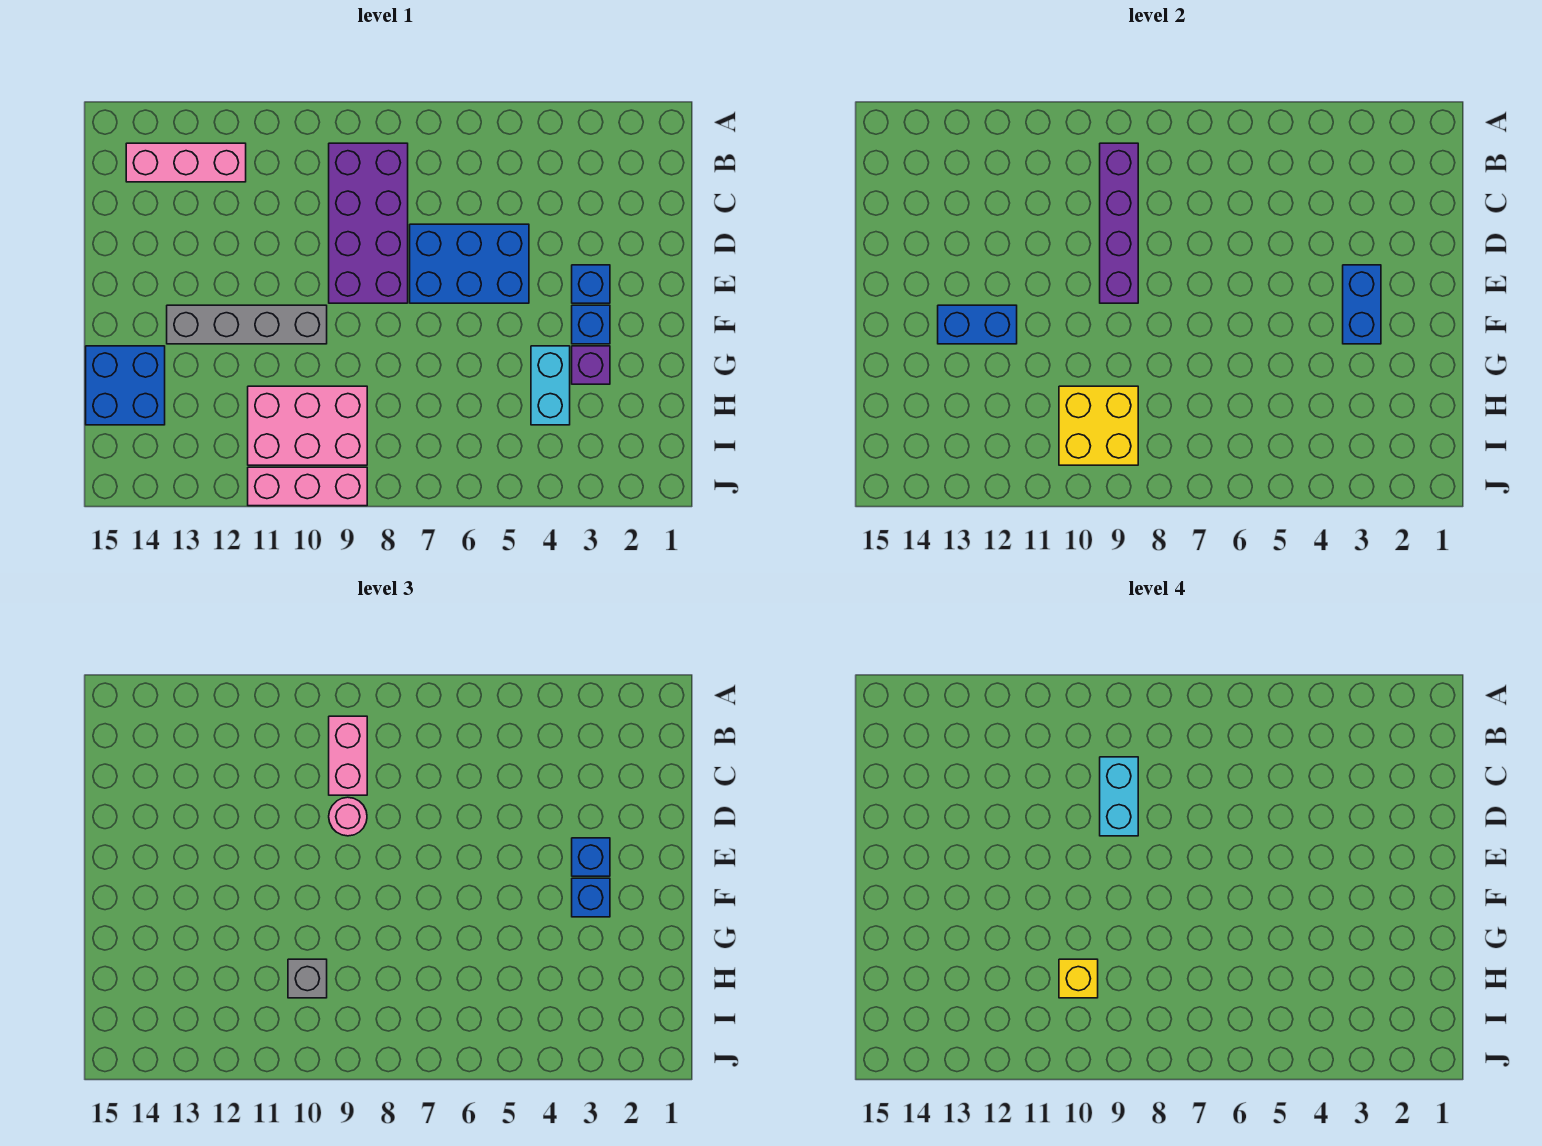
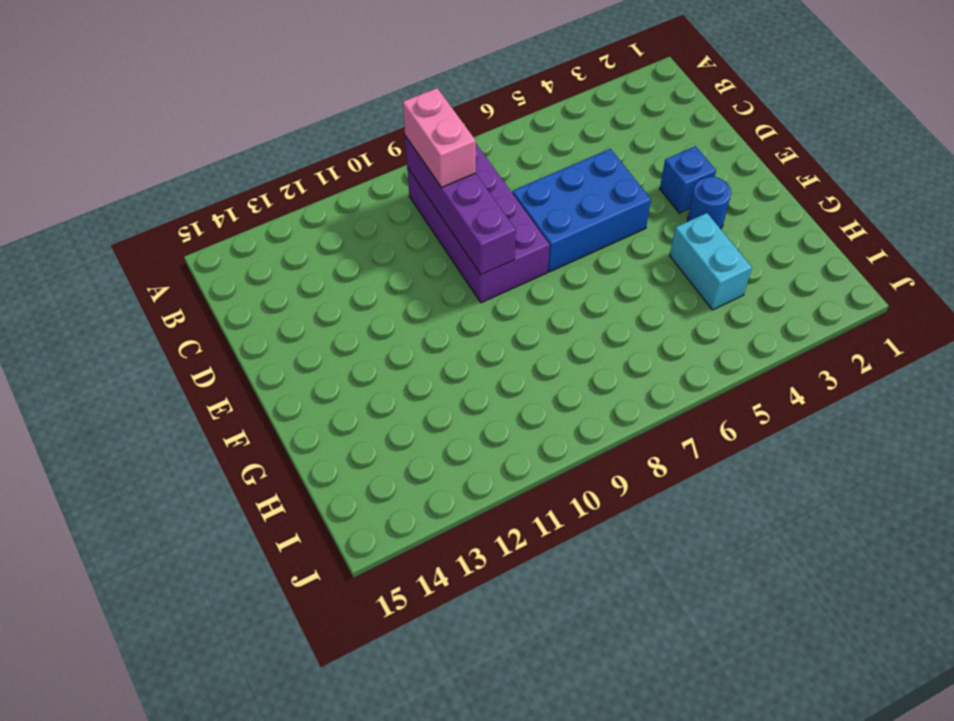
blue round brick F3 level 1 -> blue brick F3 level 1
none -> pink brick B12:B14 level 1
none -> grey brick F10:F13 level 1
none -> purple brick G3 level 1

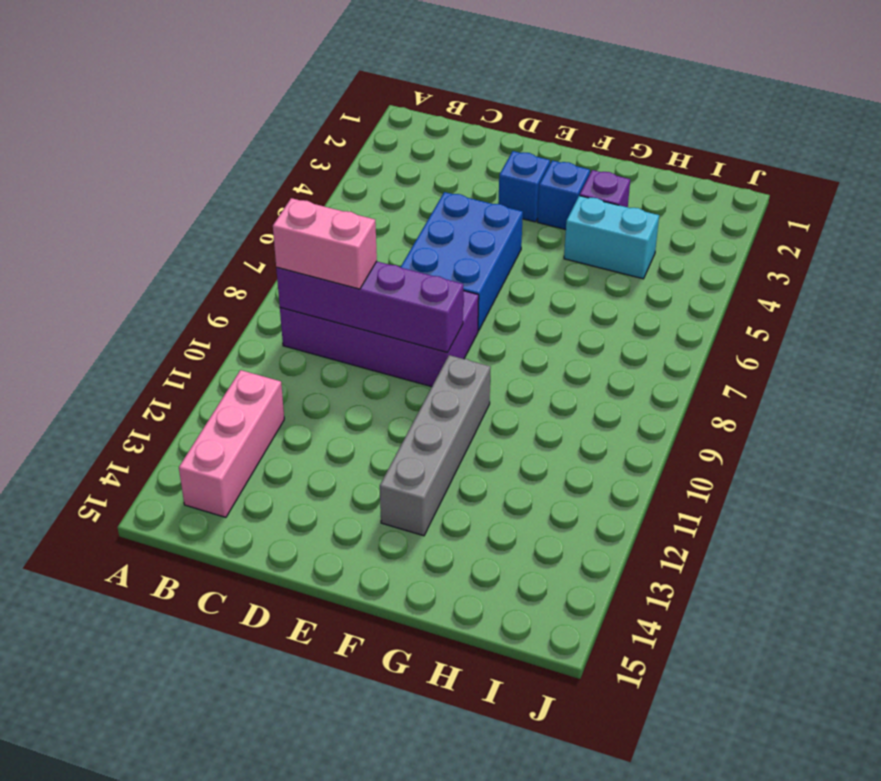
none -> blue brick G14:H15 level 1
none -> pink brick H9:I11 level 1
none -> pink brick J9:J11 level 1

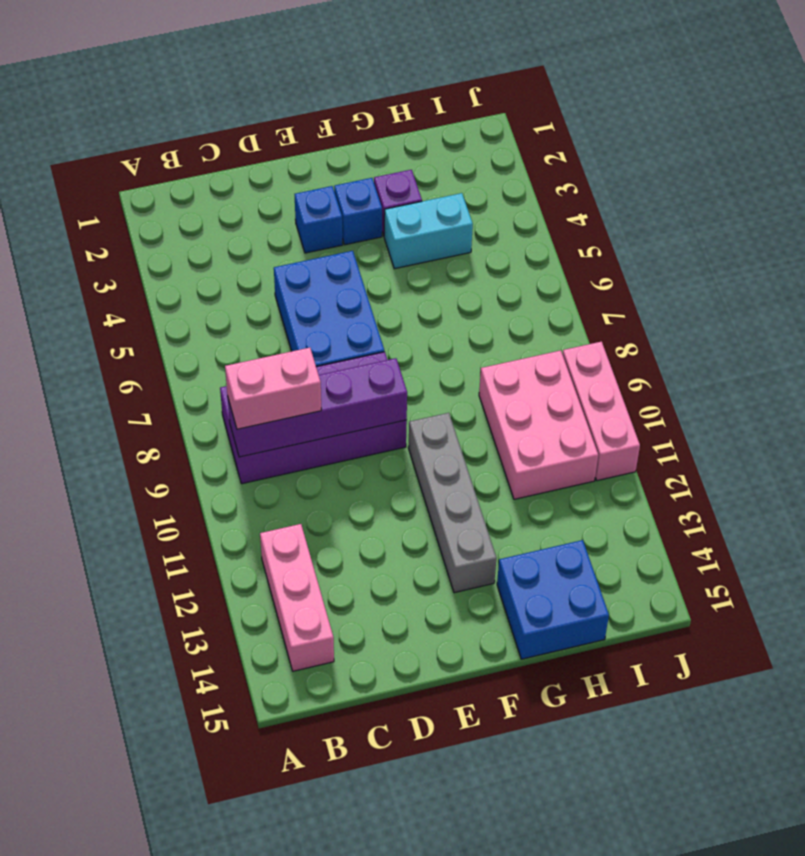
none -> blue brick E3:F3 level 2
none -> blue brick F12:F13 level 2
none -> yellow brick H9:I10 level 2

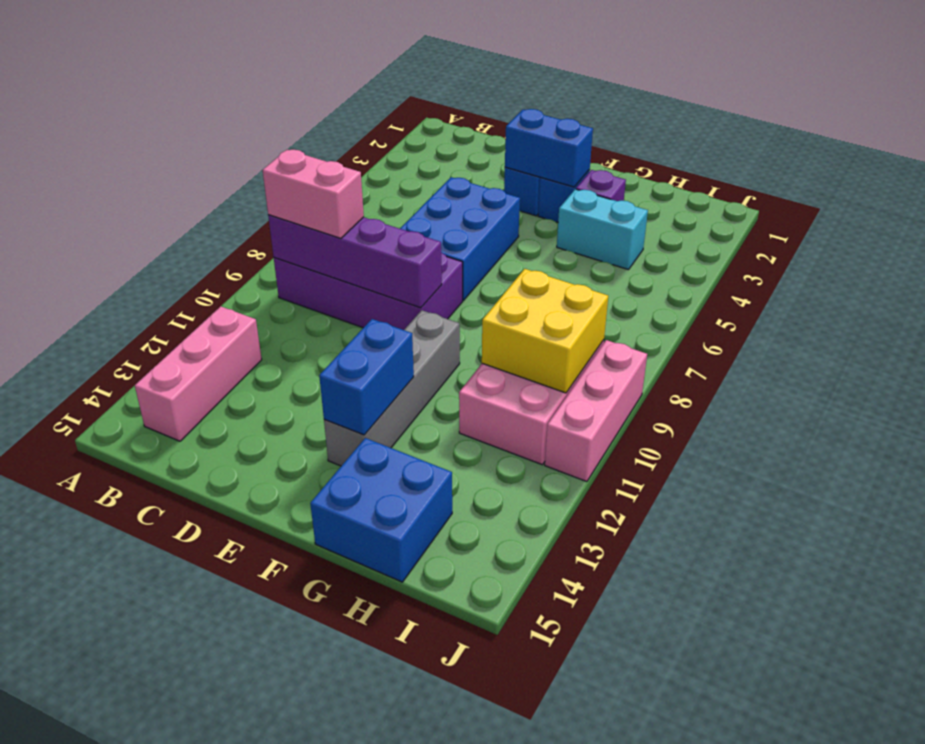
none -> pink round brick D9 level 3
none -> blue brick E3 level 3
none -> blue brick F3 level 3

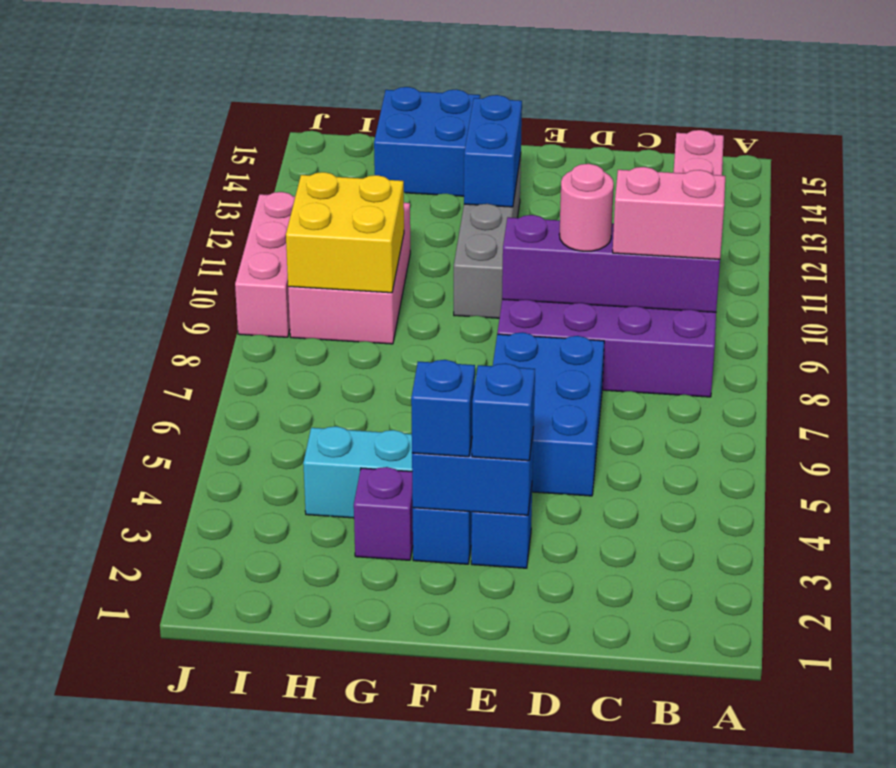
none -> grey brick H10 level 3
none -> cyan brick C9:D9 level 4
none -> yellow brick H10 level 4

